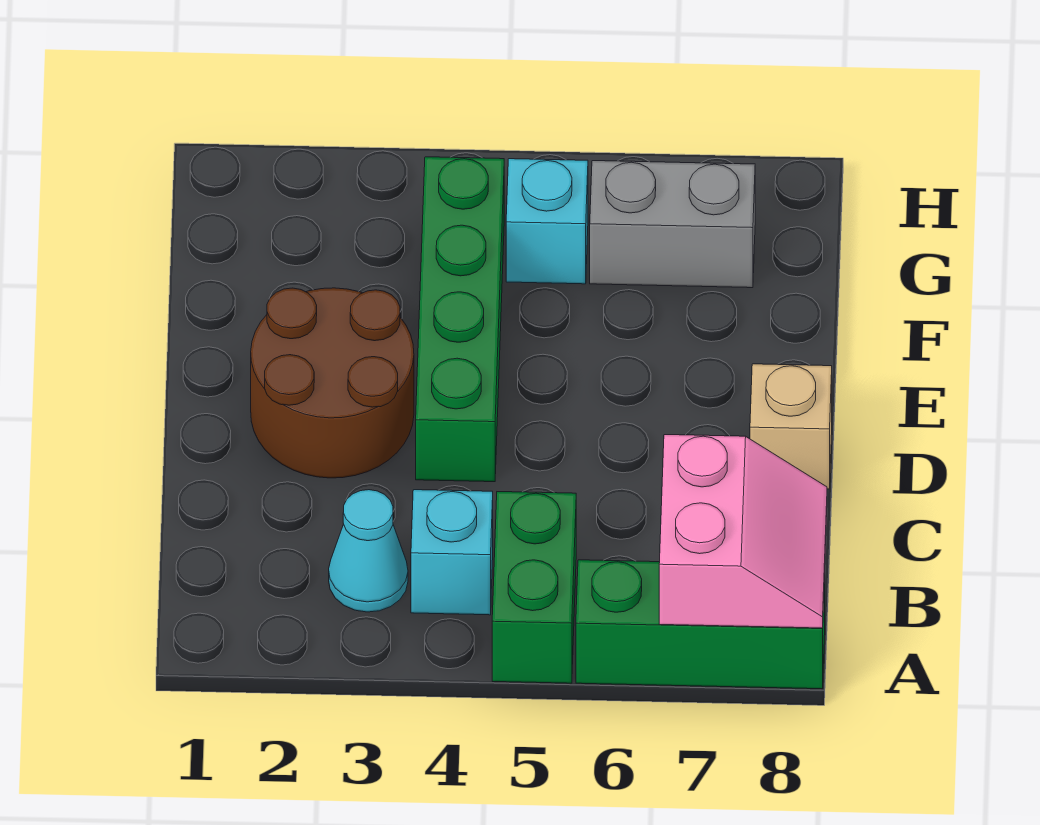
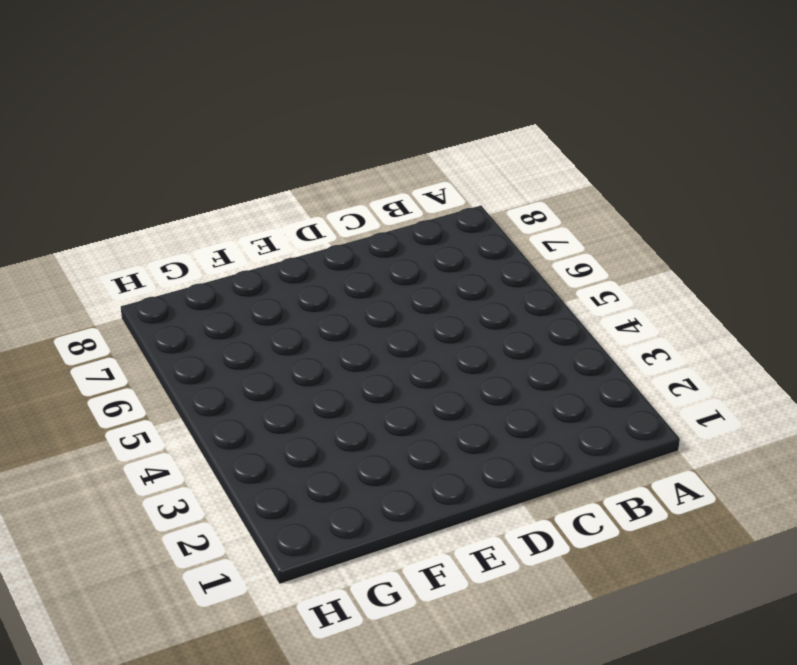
none -> green brick A5:B5 level 1
none -> green brick A6:A8 level 1

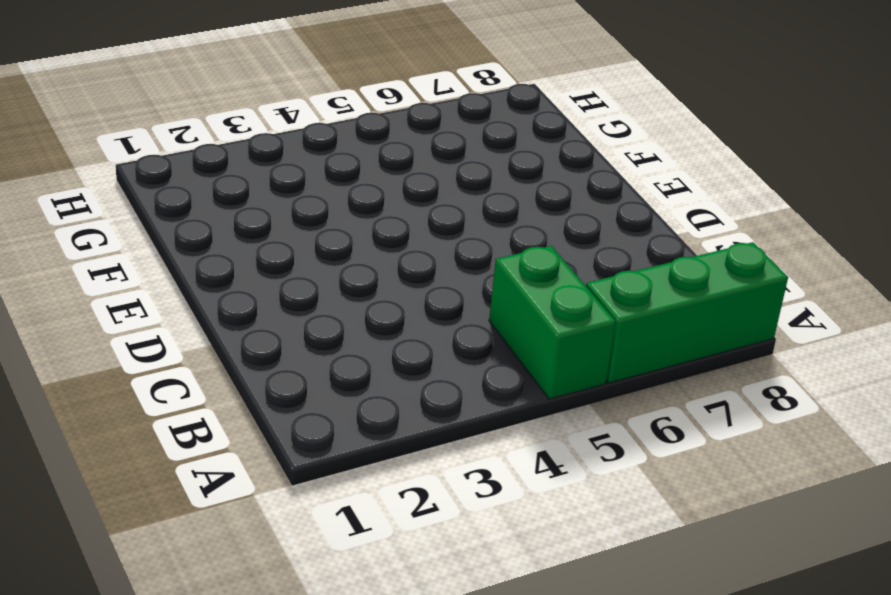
none -> cyan cone B3 level 1
none -> cyan brick B4 level 1

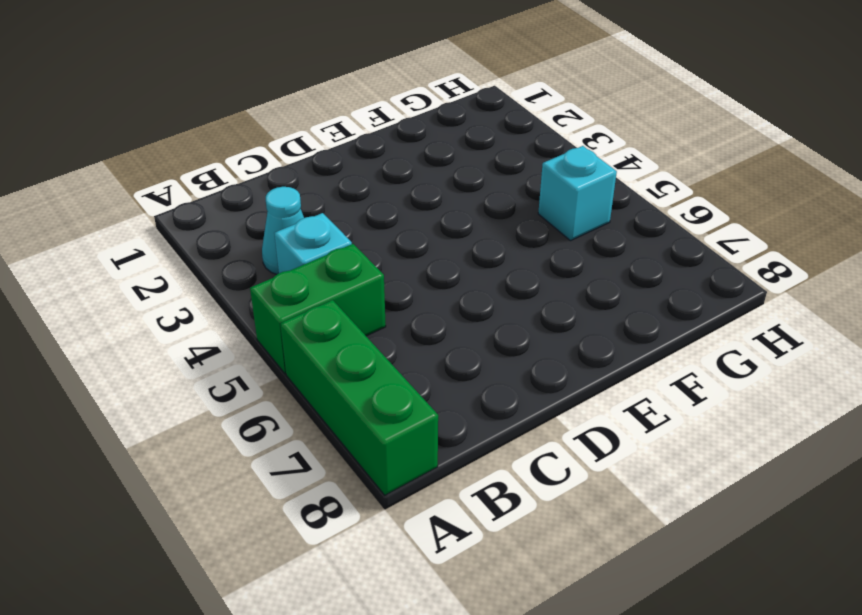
none -> brown round brick D2:E3 level 1
none -> green brick D4:G4 level 1

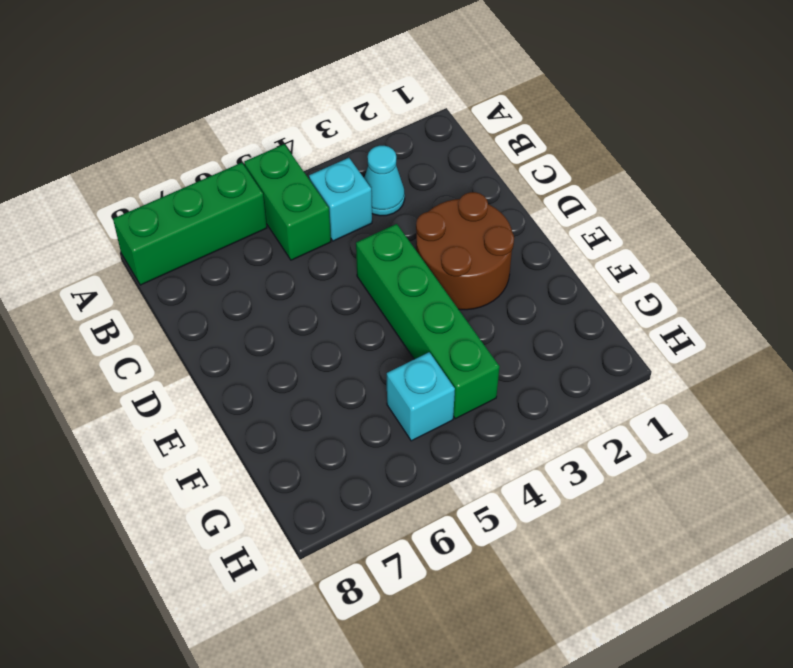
none -> tan brick D8 level 1
none -> grey brick G6:G7 level 1

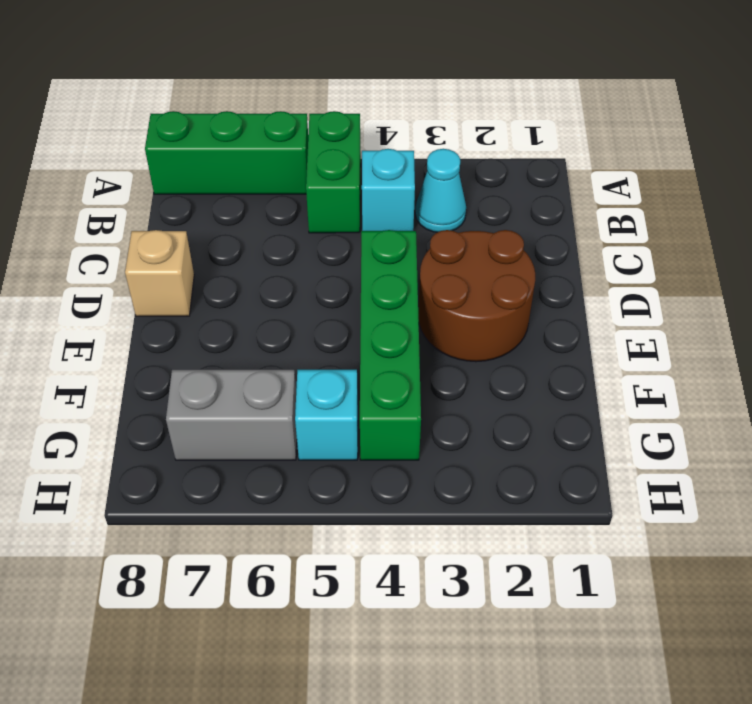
none -> pink slope A7:B8 level 2 top 7

